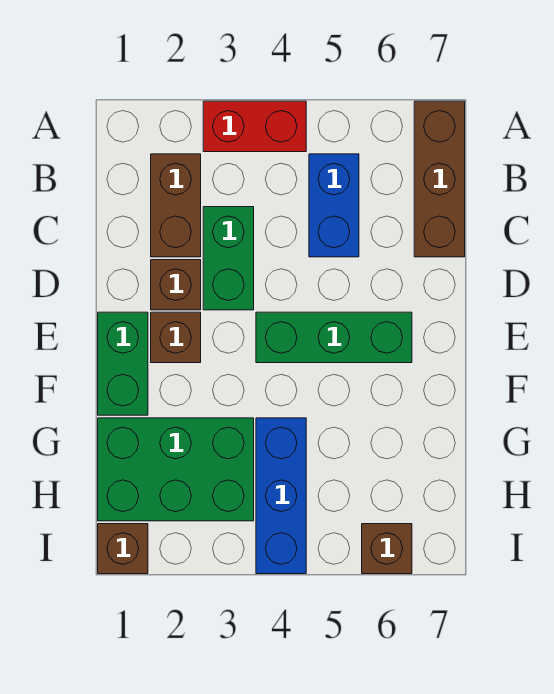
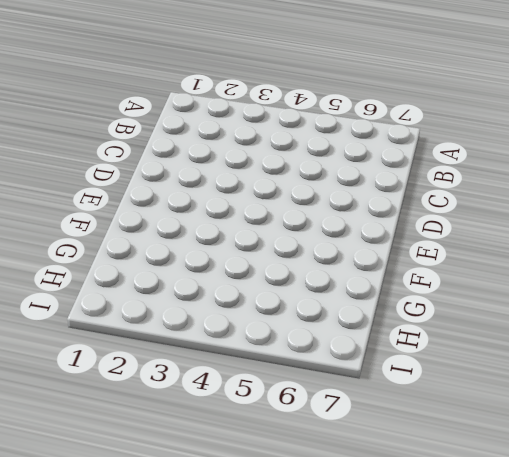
none -> red brick A3:A4 level 1
none -> brown brick A7:C7 level 1
none -> brown brick B2:C2 level 1

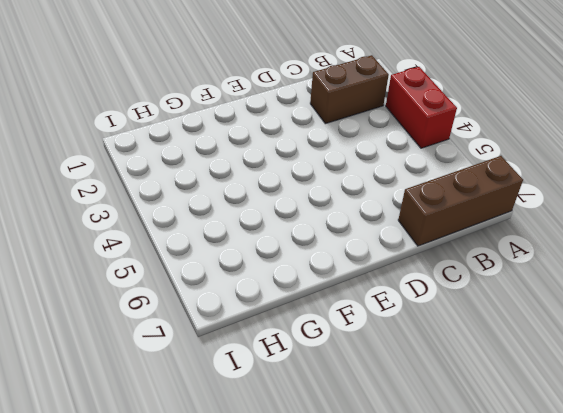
none -> blue brick B5:C5 level 1
none -> green brick C3:D3 level 1
none -> brown brick D2 level 1

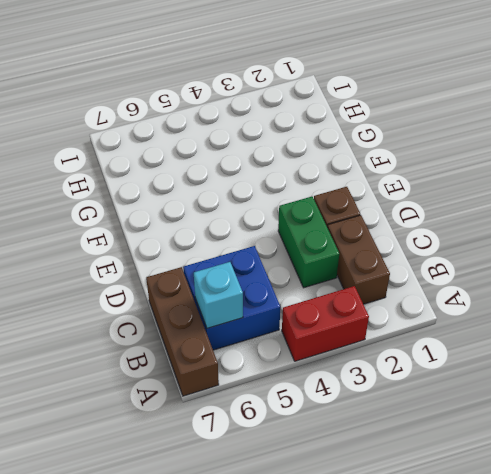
blue brick B5:C6 level 1 -> blue brick B5:C5 level 1
cyan brick B6 level 2 -> none
none -> green brick E1:F1 level 1
none -> brown brick E2 level 1
none -> green brick E4:E6 level 1

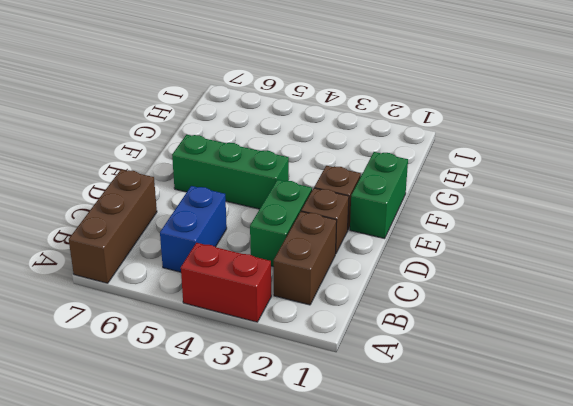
none -> green brick G1:H3 level 1
none -> blue brick G4:I4 level 1
none -> brown brick I1 level 1

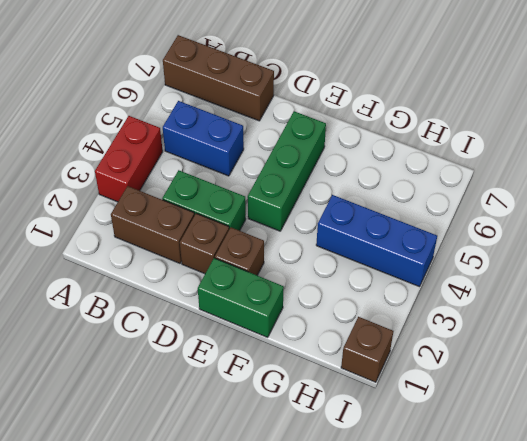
none -> green brick G1:H3 level 1
none -> brown brick I6 level 1

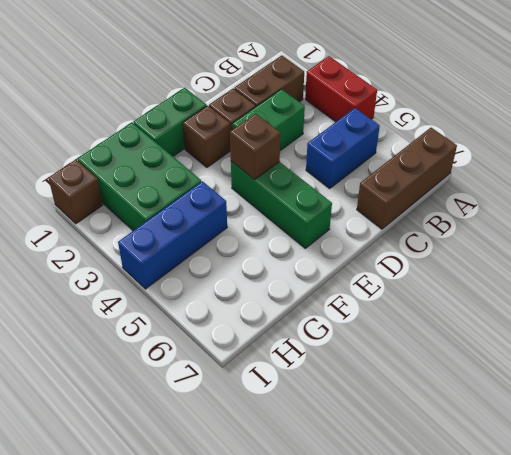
brown brick E4 level 2 -> brown brick I6 level 1

